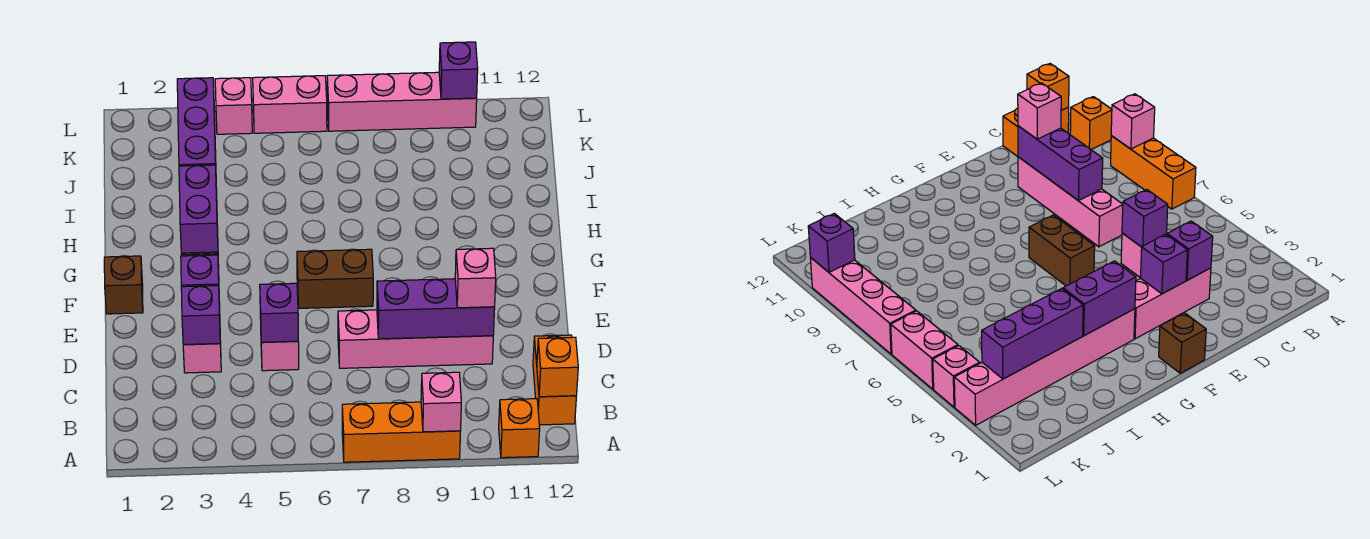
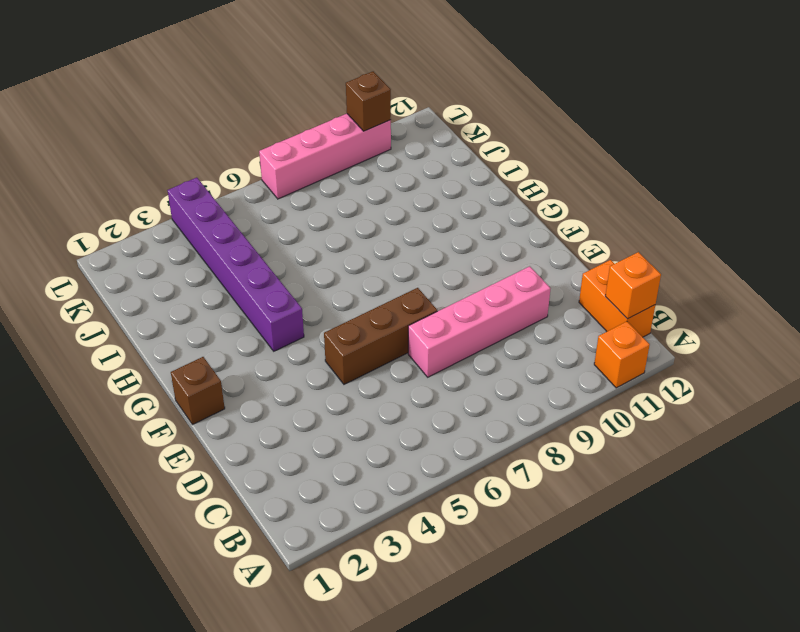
brown brick E5:E7 level 1 -> none
purple brick G4:L4 level 1 -> pink brick L4 level 1
brown brick L10 level 2 -> purple brick L10 level 2
none -> orange brick A7:A9 level 1
none -> pink brick D3:F3 level 1
none -> pink brick D5 level 1

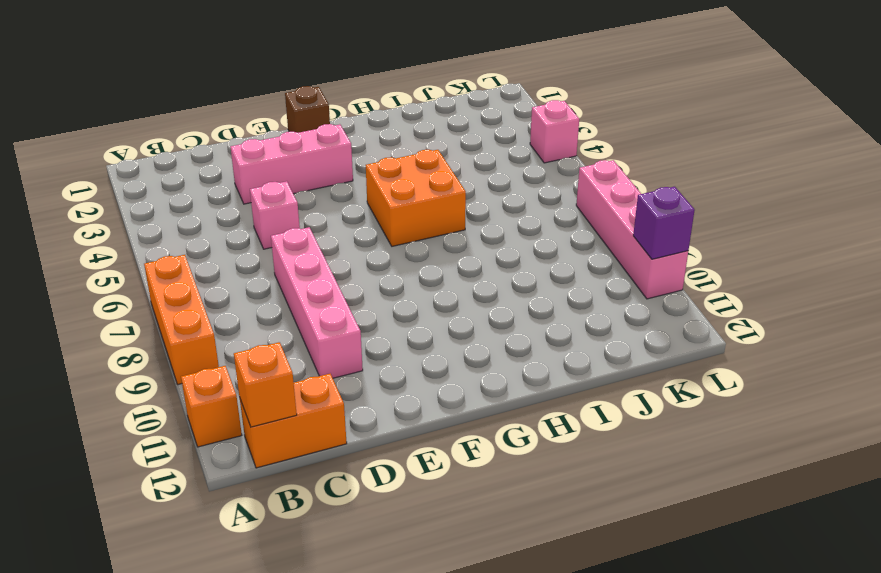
orange brick G5:H6 level 1 -> none
none -> brown brick F6:F7 level 1
none -> pink brick G3:L3 level 1
none -> pink brick L5:L6 level 1

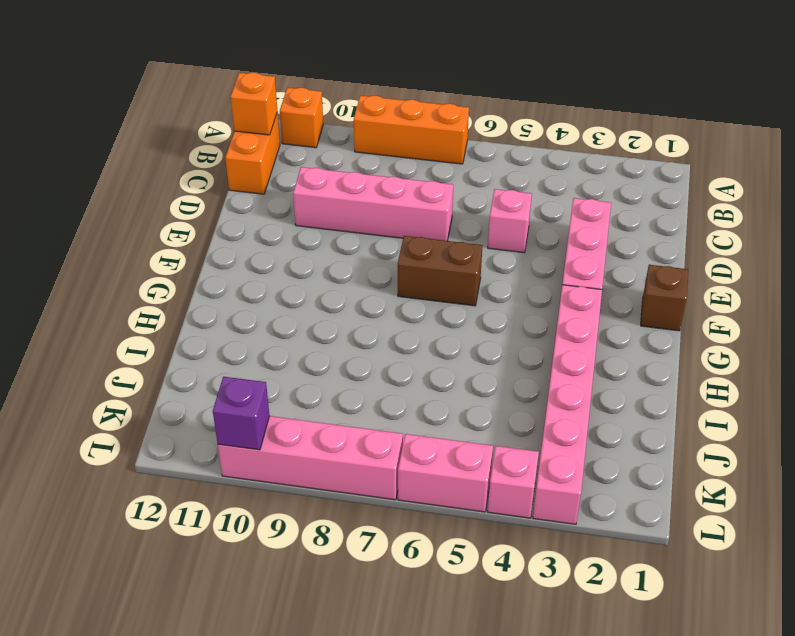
none -> pink brick A9 level 2
none -> purple brick D3 level 2
none -> purple brick D5 level 2

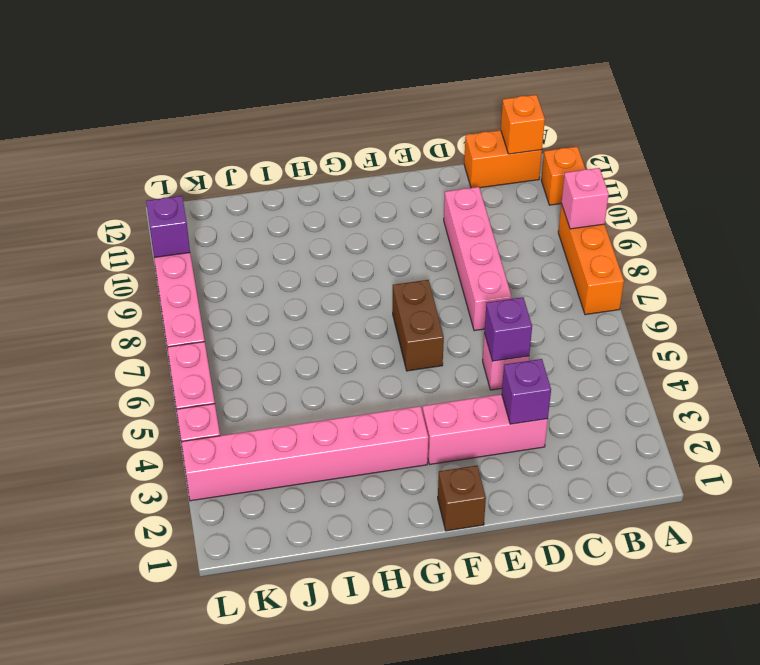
none -> purple brick D8:D10 level 2
none -> purple brick E3 level 2
none -> purple brick G3:H3 level 2

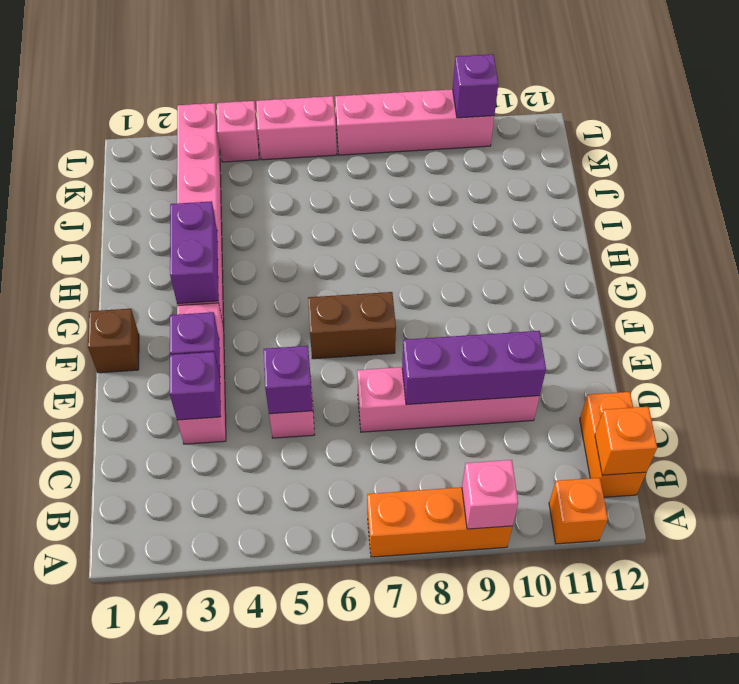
none -> purple brick I3:K3 level 2
none -> pink brick D10 level 3

